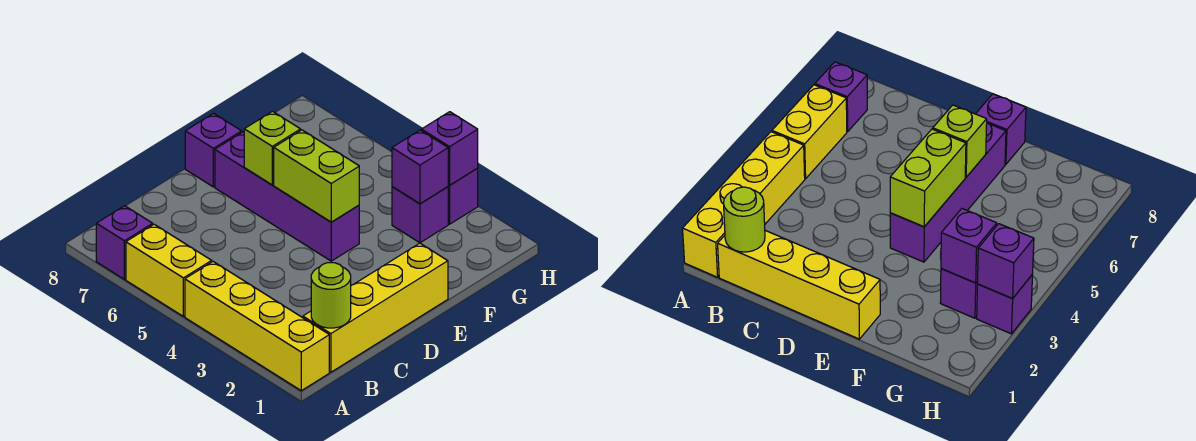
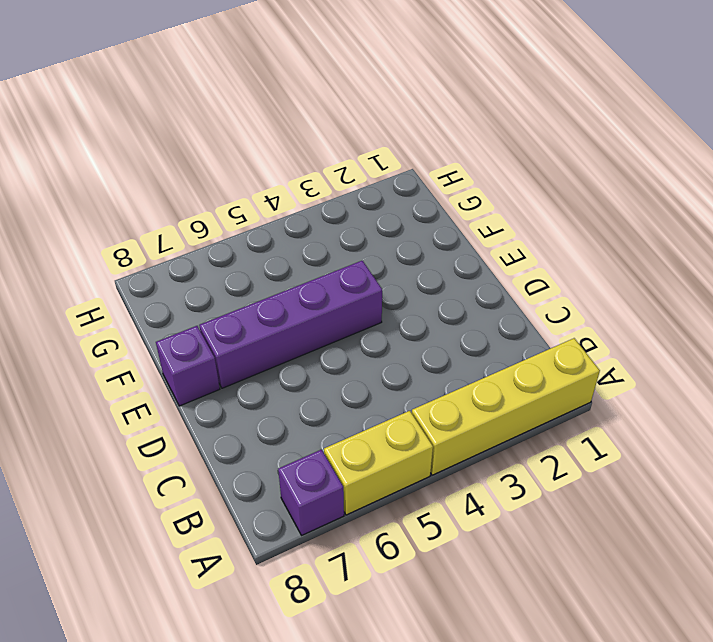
none -> yellow brick B1:E1 level 1
none -> purple brick G3 level 1
none -> purple brick H3 level 1

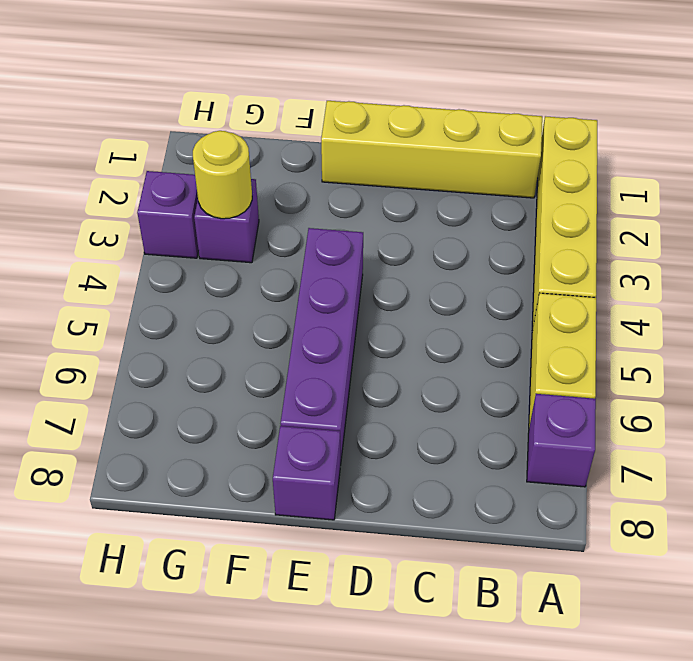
yellow round brick G3 level 2 -> purple brick G3 level 2
none -> lime round brick B1 level 2
none -> lime brick E4:E5 level 2
none -> lime brick E6 level 2

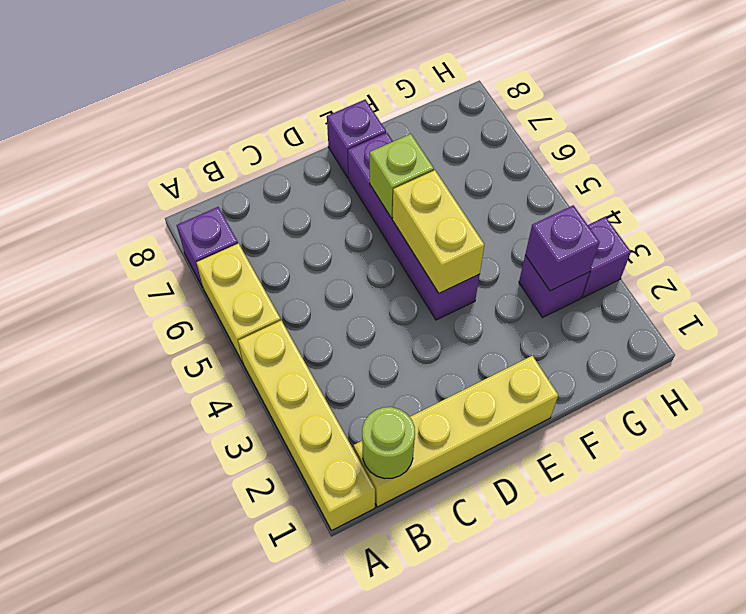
yellow brick E4:E5 level 2 -> lime brick E4:E5 level 2
none -> purple brick H3 level 2

